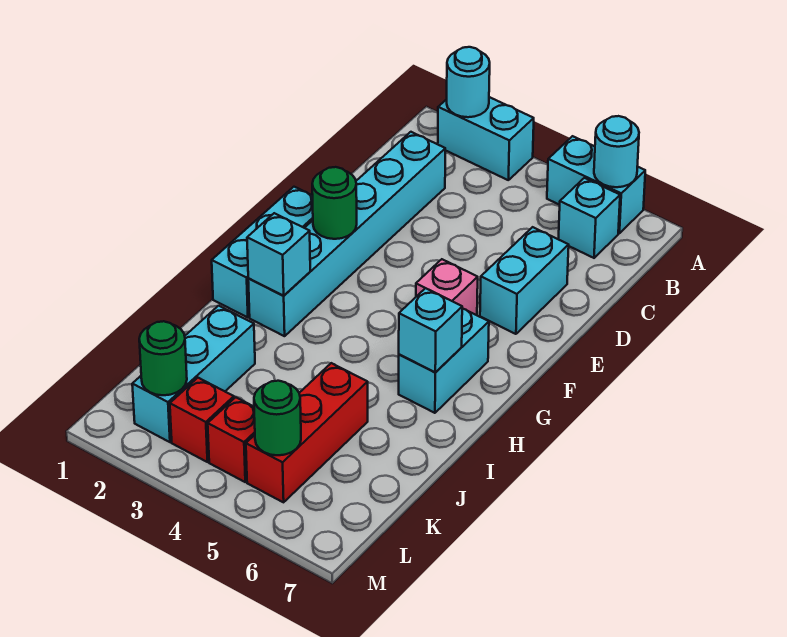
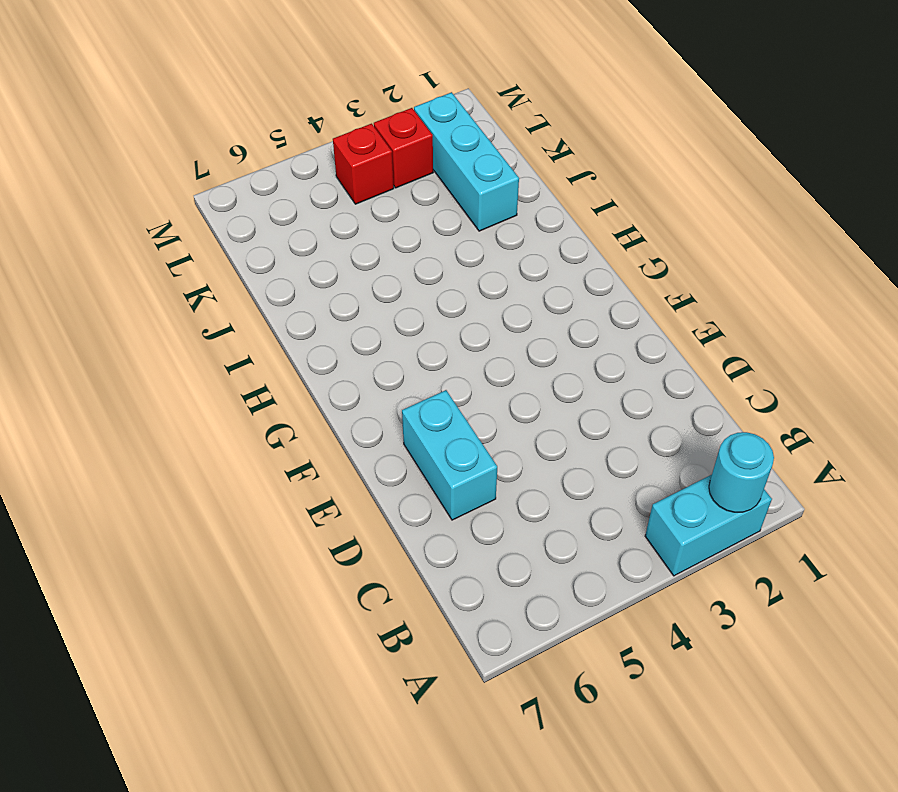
none -> cyan brick A5:A6 level 1
none -> cyan brick B6 level 1
none -> cyan brick C2:H2 level 1

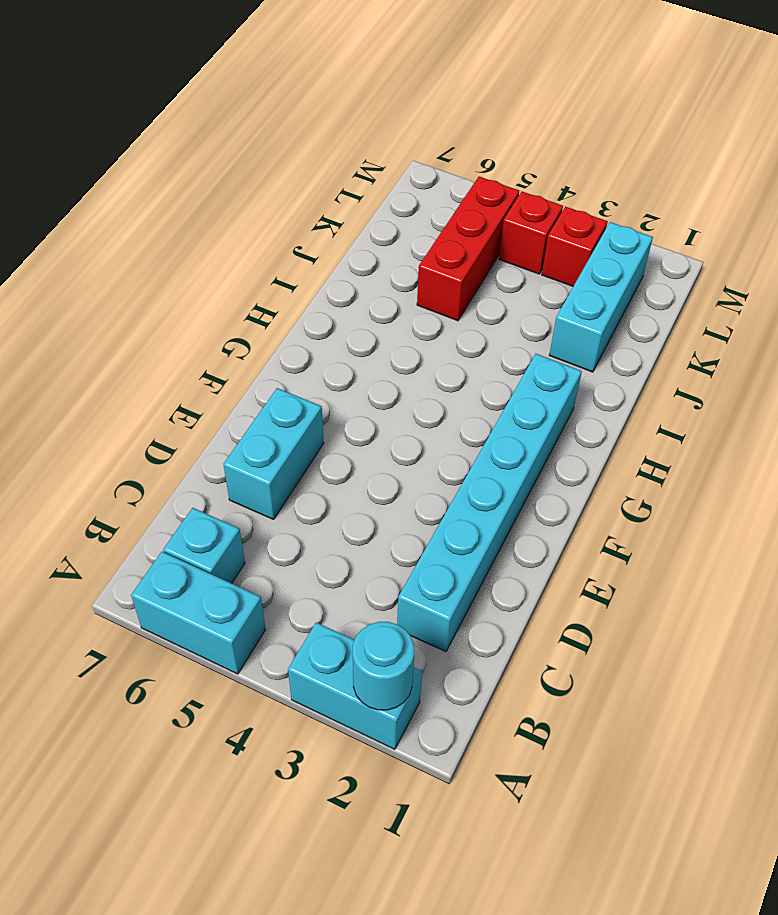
none -> cyan brick F1:H1 level 1
none -> pink brick F5 level 1
none -> cyan brick G6:H6 level 1

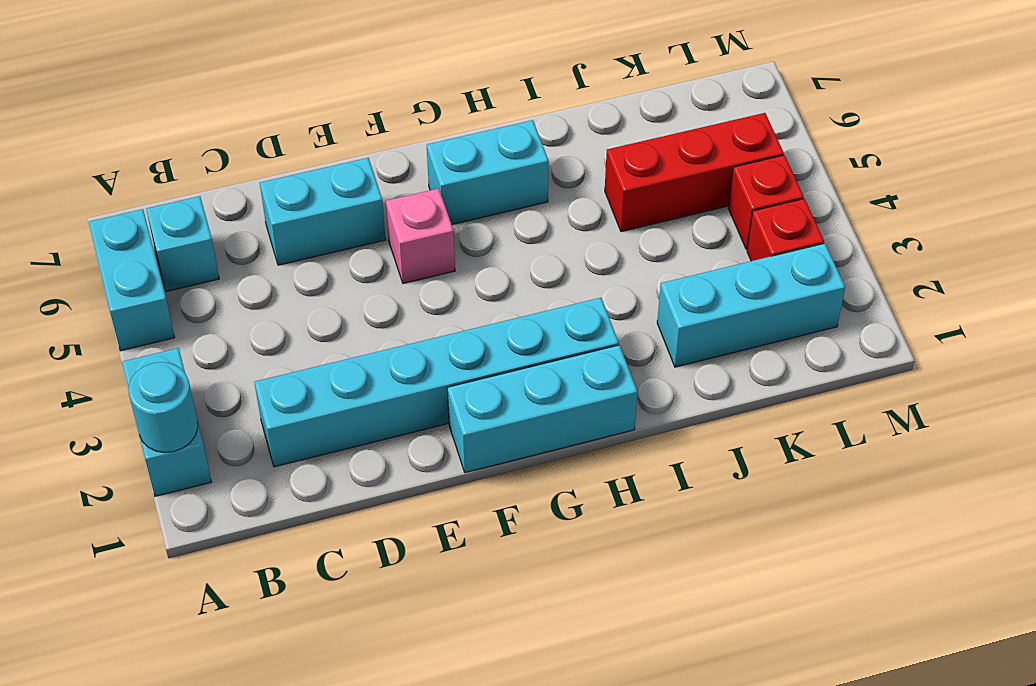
none -> cyan round brick A6 level 2
none -> green round brick F2 level 2
none -> cyan brick H2 level 2

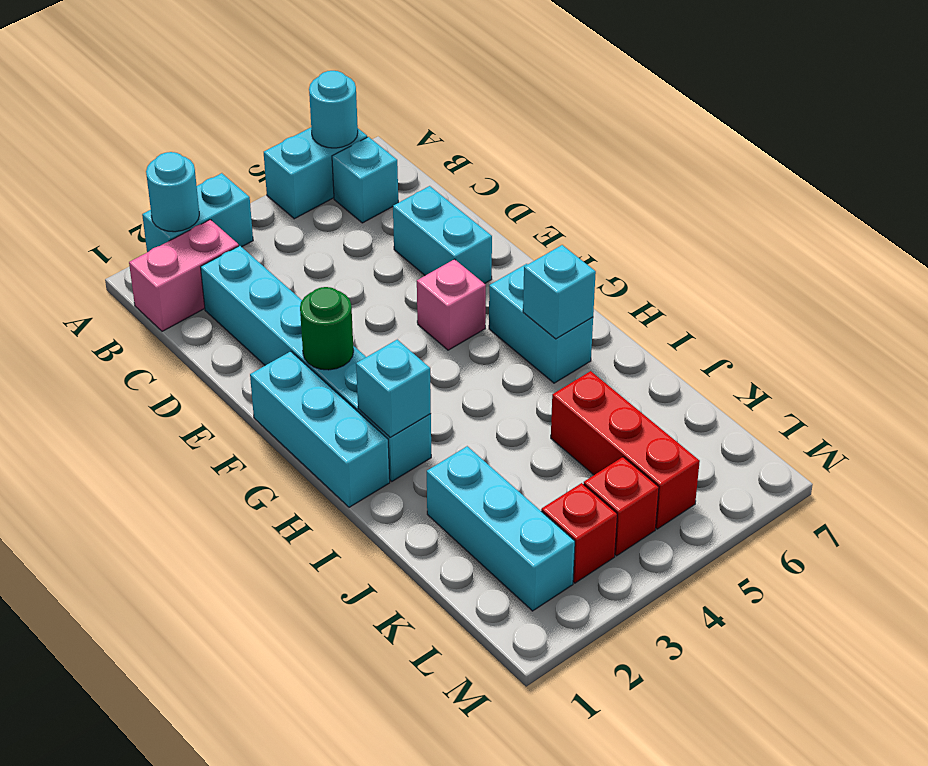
pink brick B1:B2 level 1 -> none
none -> green round brick L2 level 2
none -> green round brick L5 level 2

